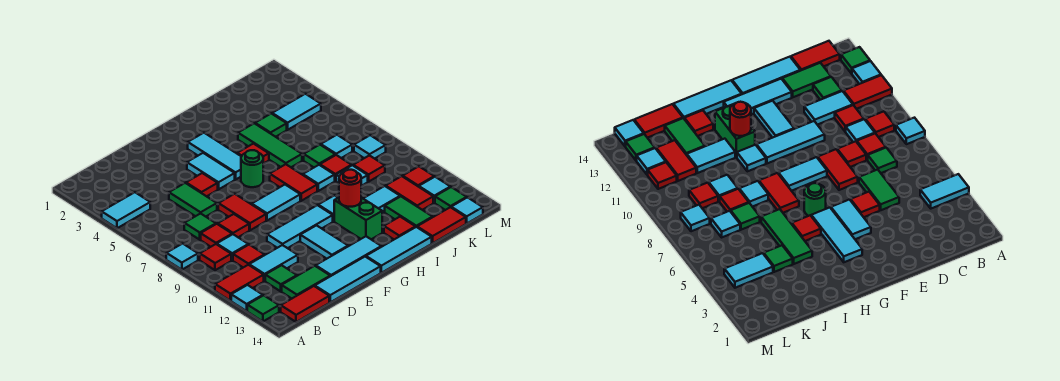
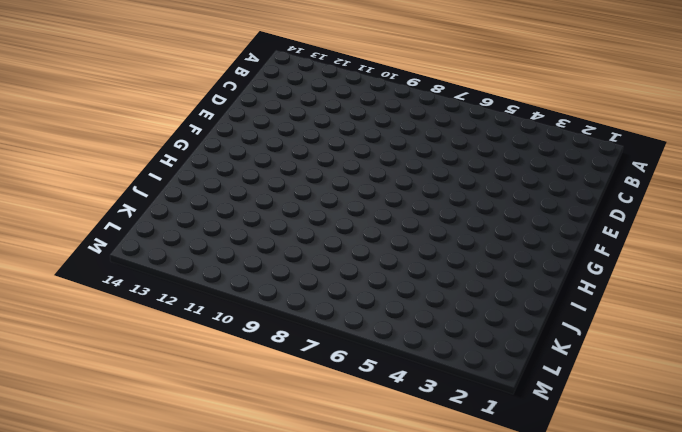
none -> cyan tile A4:B4 level 1
none -> cyan tile A8 level 1
none -> red tile A11:B11 level 1
none -> cyan tile A12 level 1

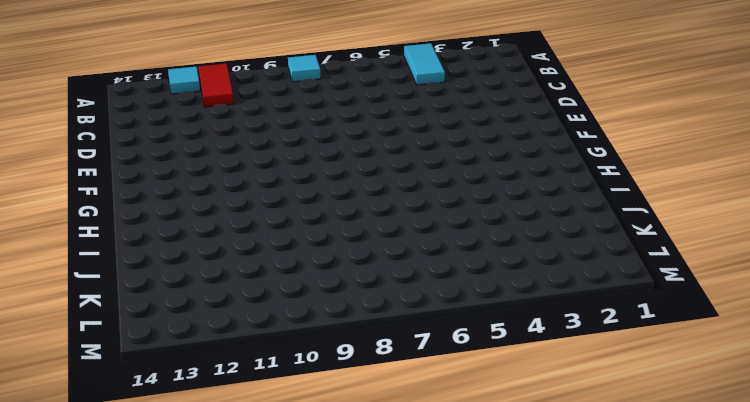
none -> green tile A13 level 1
none -> red tile B9 level 1
none -> red tile B14:C14 level 1
none -> green tile C7 level 1

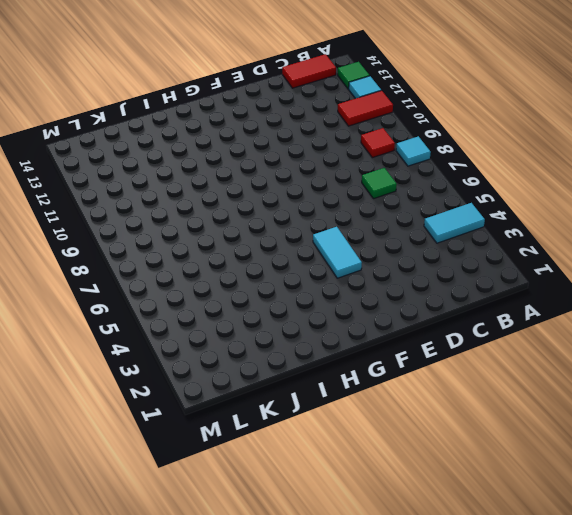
none -> red tile C8 level 1
none -> cyan tile C9 level 1
none -> red tile C10 level 1
none -> cyan tile C11:D11 level 1

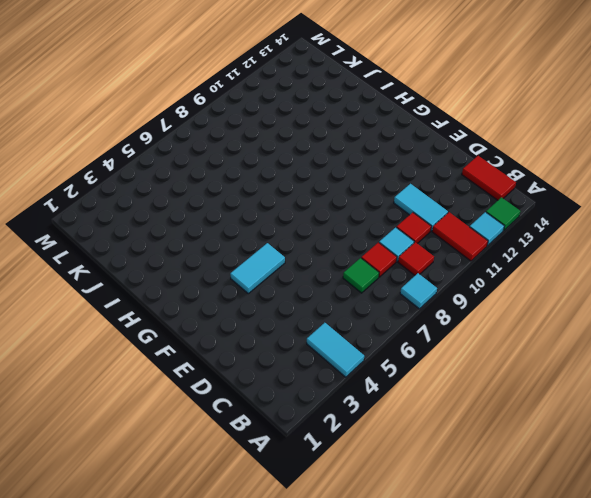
none -> green tile C12 level 1
none -> green tile C13:D13 level 1
none -> green tile D5:D6 level 1
none -> red tile D8 level 1

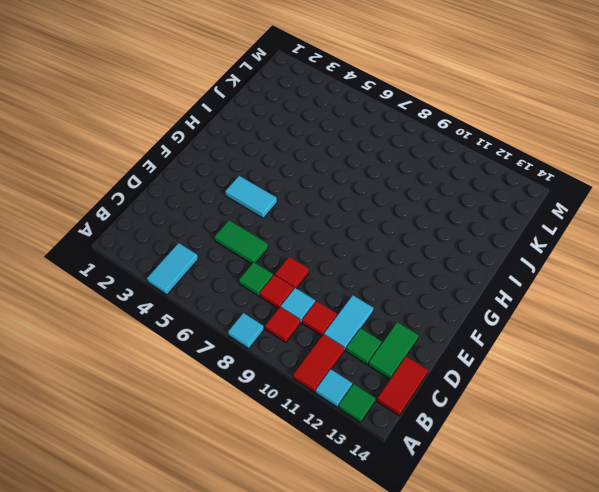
none -> cyan tile D14:F14 level 1
none -> red tile E5 level 1
none -> red tile E7:E8 level 1
none -> cyan tile E10:G10 level 1

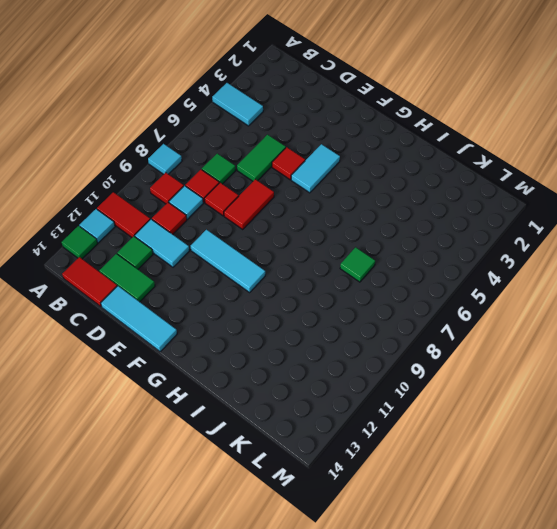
none -> cyan tile E13:G13 level 1
none -> cyan tile F8:G8 level 1
none -> cyan tile F11:F12 level 1
none -> cyan tile G3:G5 level 1

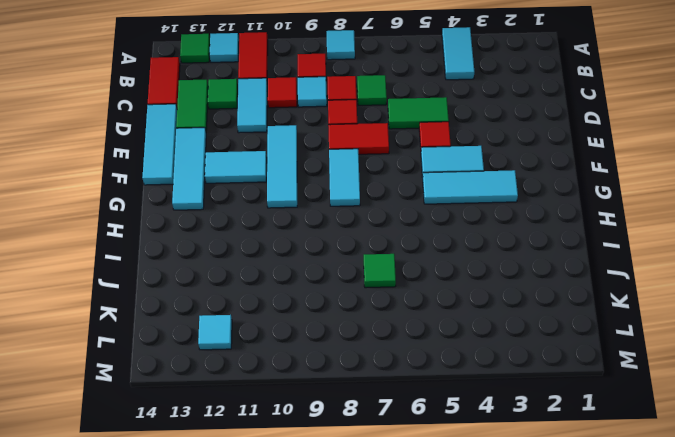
none -> green round brick G6 level 1
none -> cyan tile G14:I14 level 1
none -> red tile H5 level 1
none -> red tile H7:H8 level 1

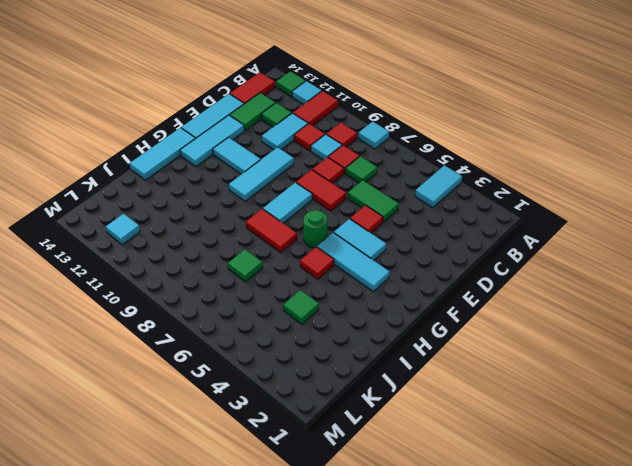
none -> cyan tile H10 level 1
none -> green brick H11:H12 level 1
none -> green tile I4:I6 level 1
none -> cyan tile I8 level 1

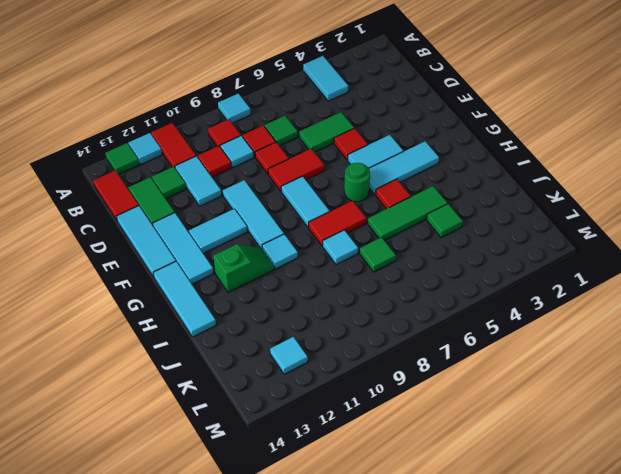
green slope H11:H12 level 1 top 12 -> green brick H11:H12 level 1
none -> cyan tile I11:J11 level 1
none -> red tile I13 level 1
none -> red tile J8 level 1
none -> cyan tile J9 level 1

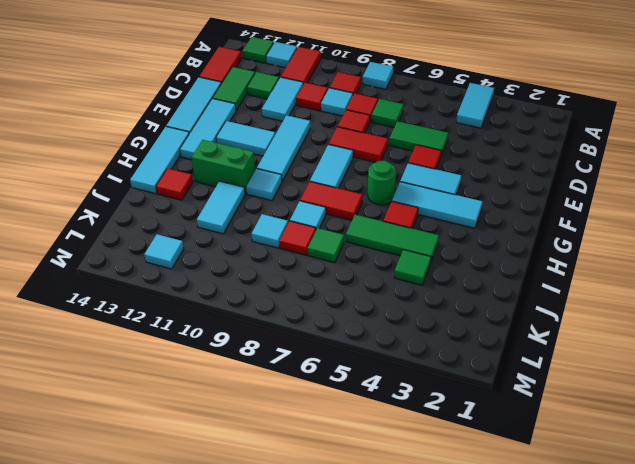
none -> green tile J12:J13 level 1
none -> red tile J14:K14 level 1
none -> cyan tile K4:L4 level 1
none -> cyan tile K7 level 1

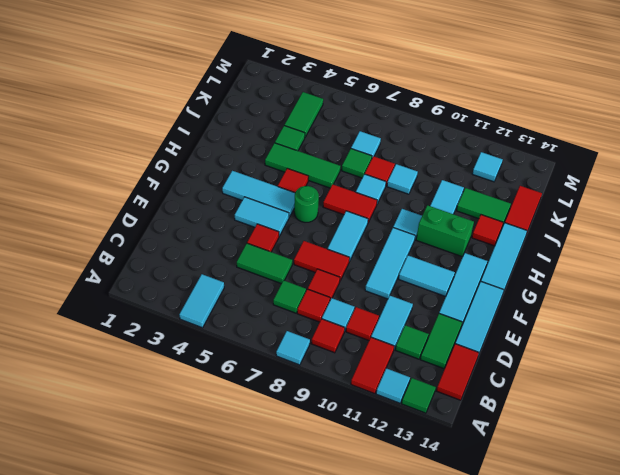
green tile K4:L4 level 1 -> cyan tile K4:L4 level 1
none -> red tile K9 level 1
none -> red tile K11:K12 level 1
none -> cyan tile L8 level 1
none -> red tile L11 level 1

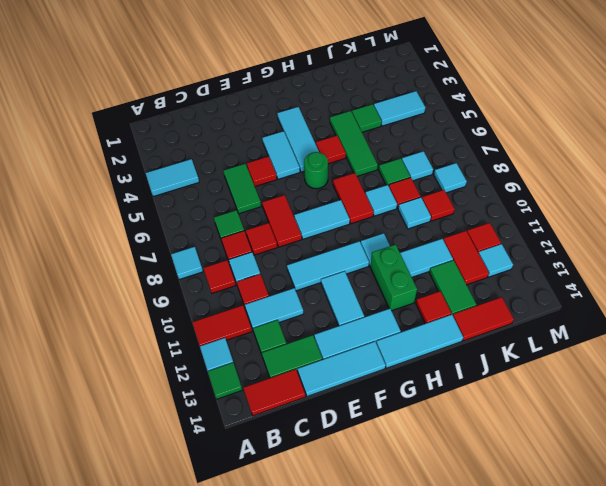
none -> green tile L13 level 1
none -> cyan tile L14 level 1
none -> red round brick H11 level 2

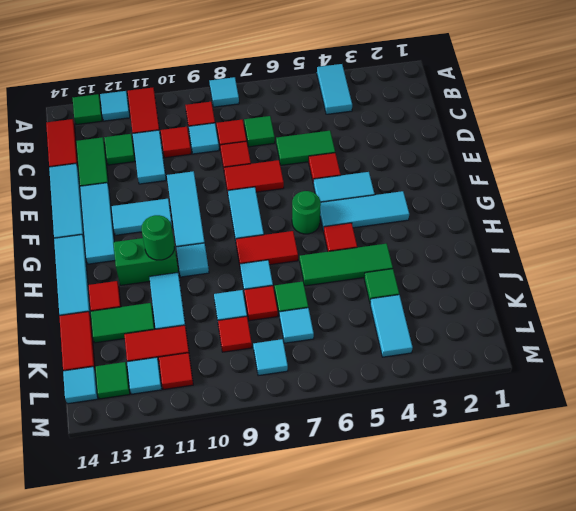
green round brick H11 level 2 -> red round brick H11 level 2

